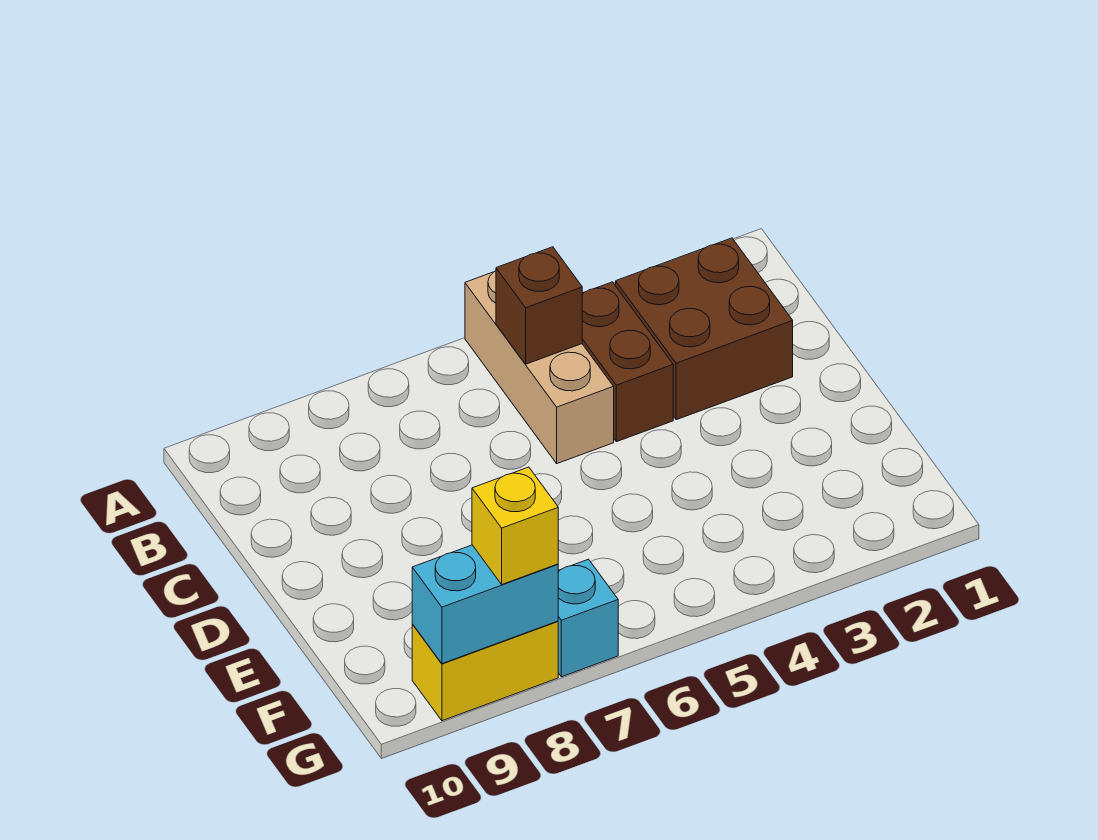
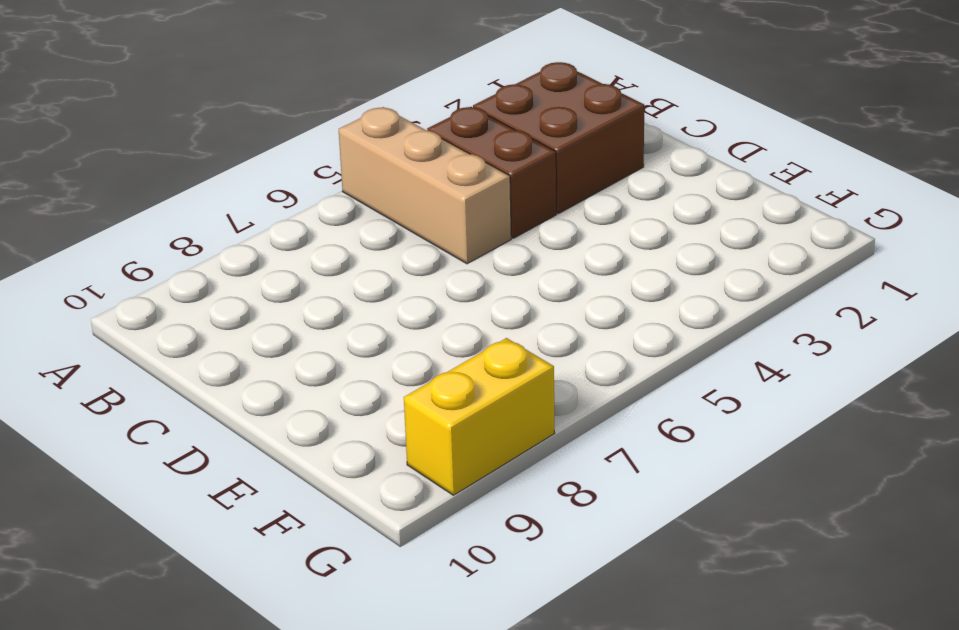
none -> cyan brick G7 level 1
none -> brown brick B5 level 2

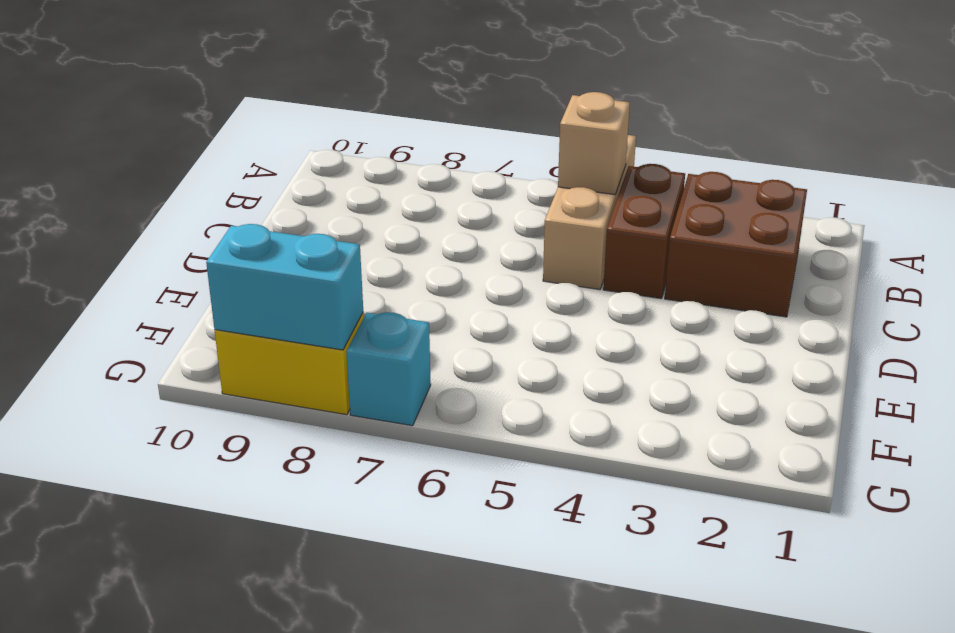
tan brick B5 level 2 -> brown brick B5 level 2
none -> yellow brick G8 level 3

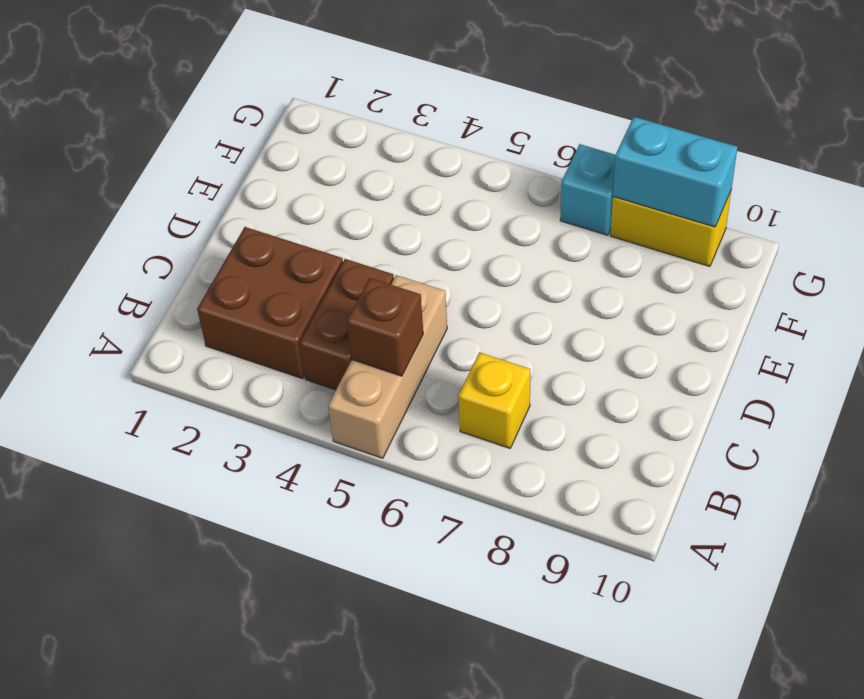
yellow brick B7 level 1 -> yellow brick G8 level 3

